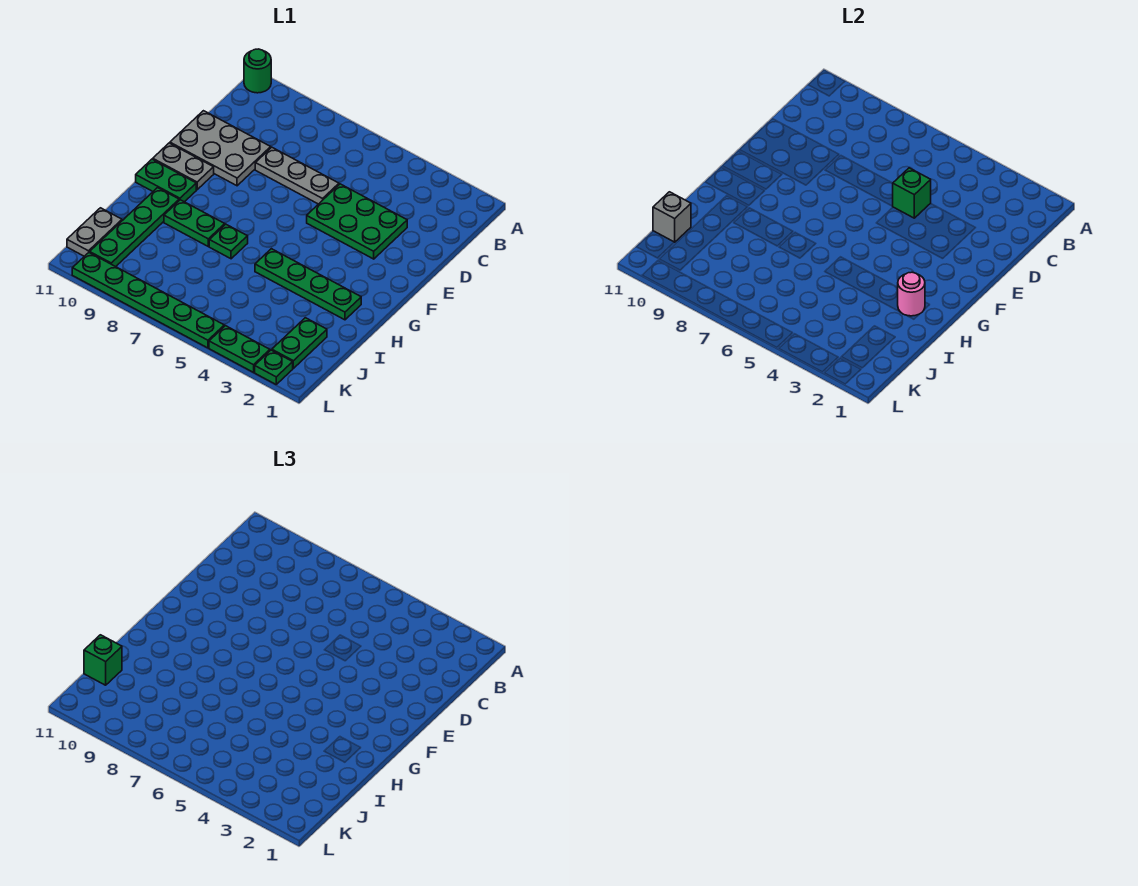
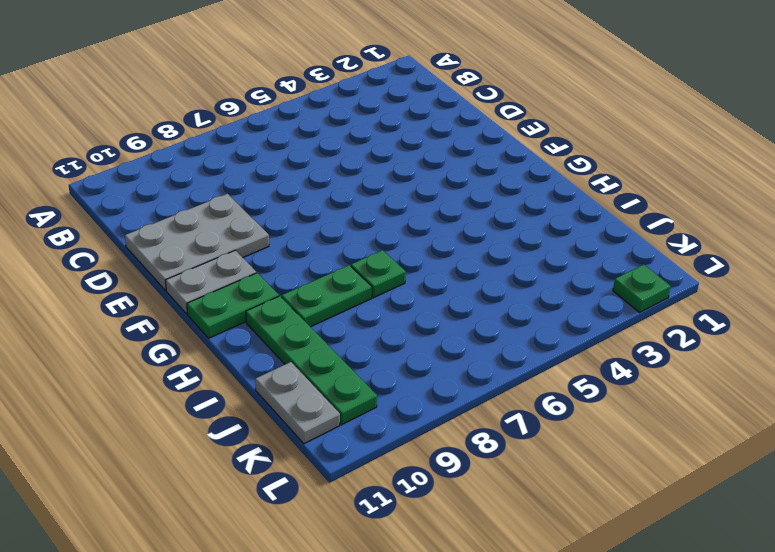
none -> green round brick A11 level 1
none -> green plate D3:E5 level 1
none -> grey plate D6:D8 level 1

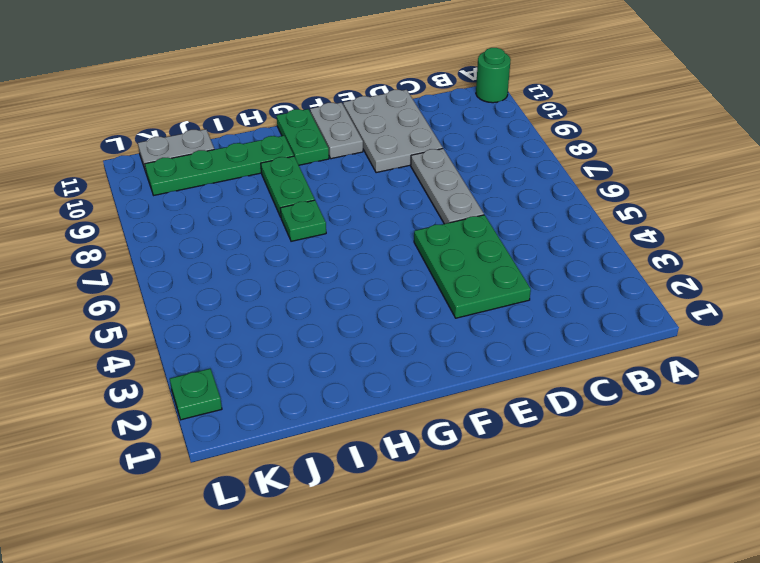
none -> green plate H2:H5 level 1
none -> green plate J2:K2 level 1
none -> green plate L3:L4 level 1

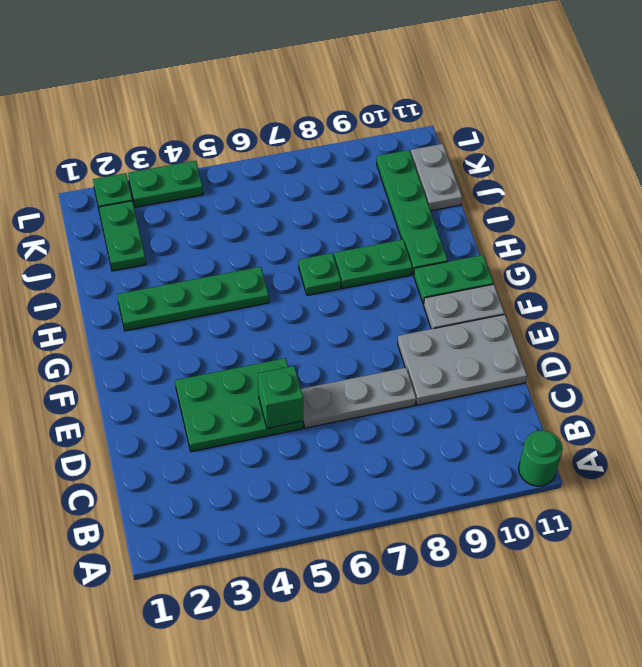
none -> green plate L5:L10 level 1
none -> pink round brick H2 level 2
none -> grey brick J11 level 2

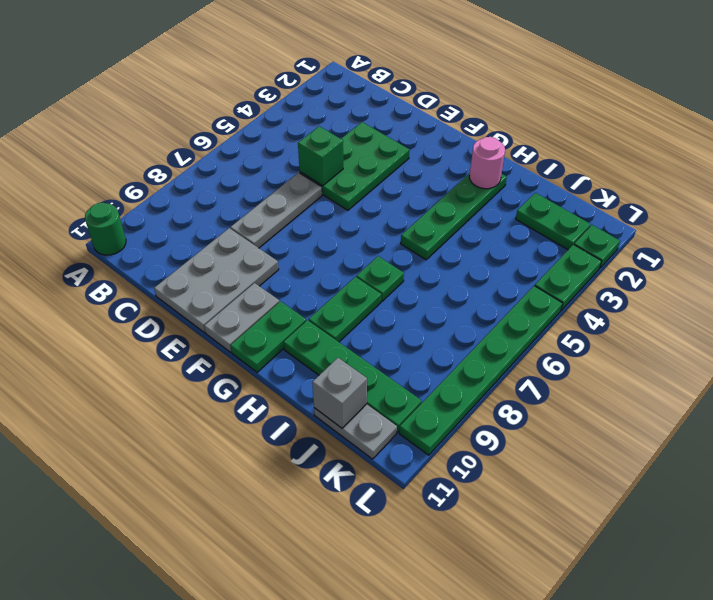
none -> green brick J11 level 3

